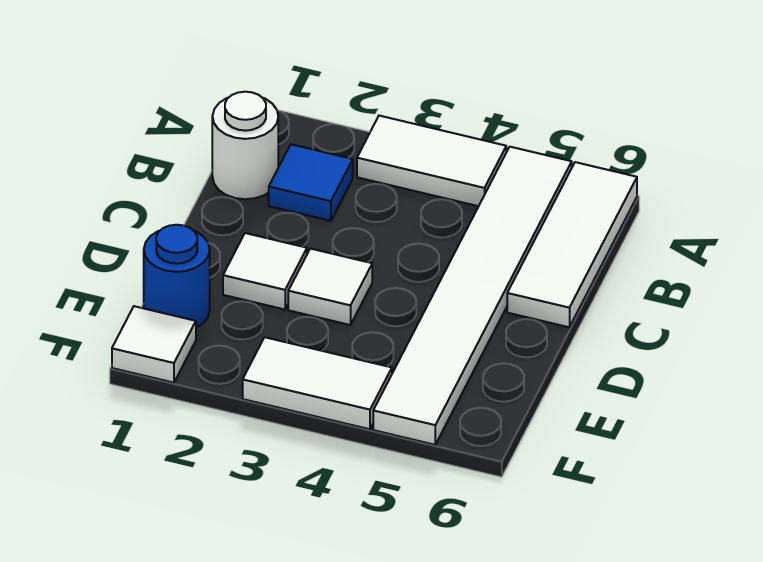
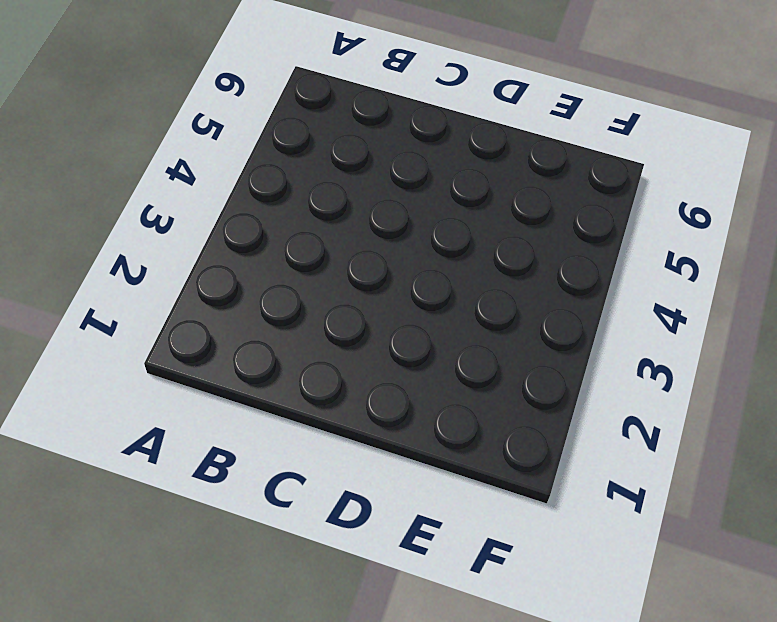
none -> white tile A3:A4 level 1
none -> white tile A5:F5 level 1

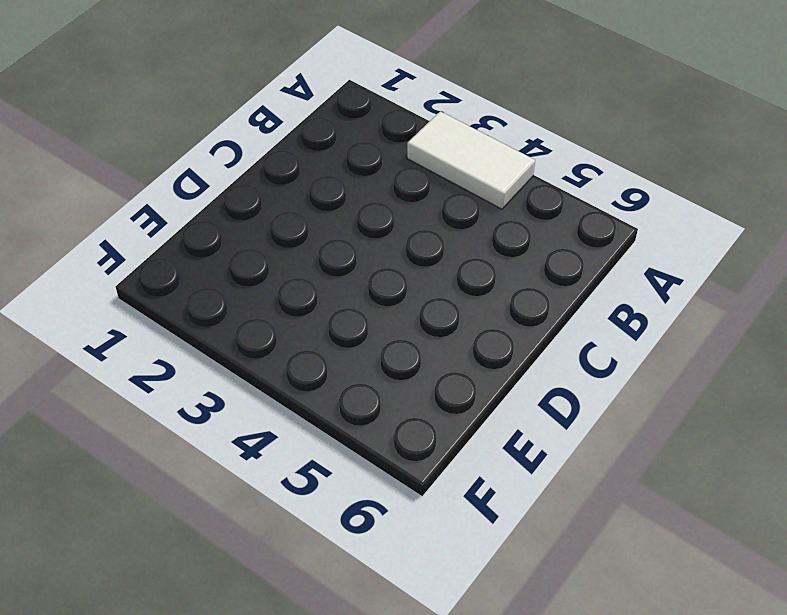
none -> white tile A5:F5 level 1
none -> white tile A6:C6 level 1

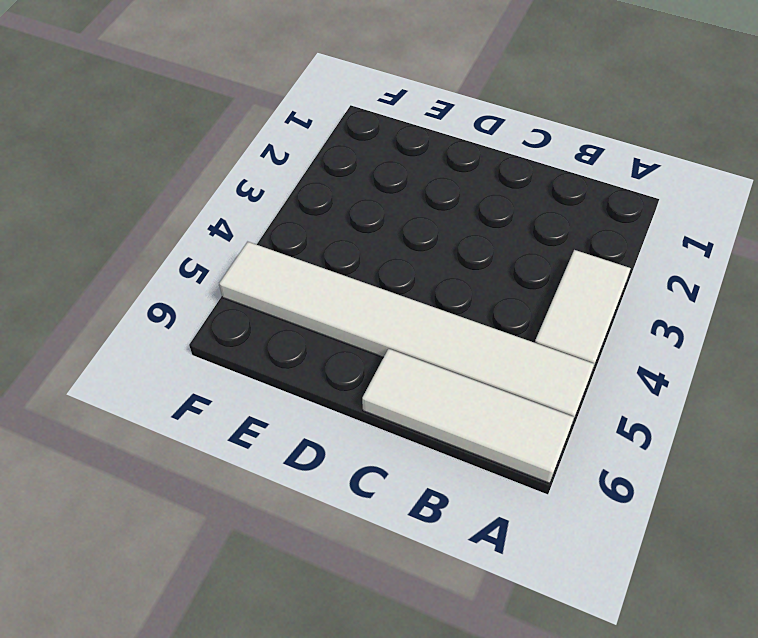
none -> white round brick B1 level 1
none -> blue tile B2 level 1

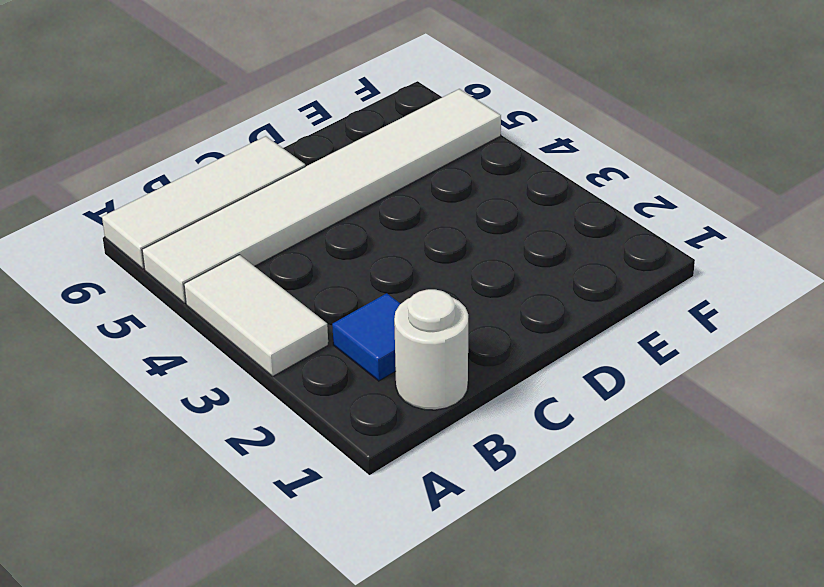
none -> white tile D2 level 1
none -> white tile D3 level 1

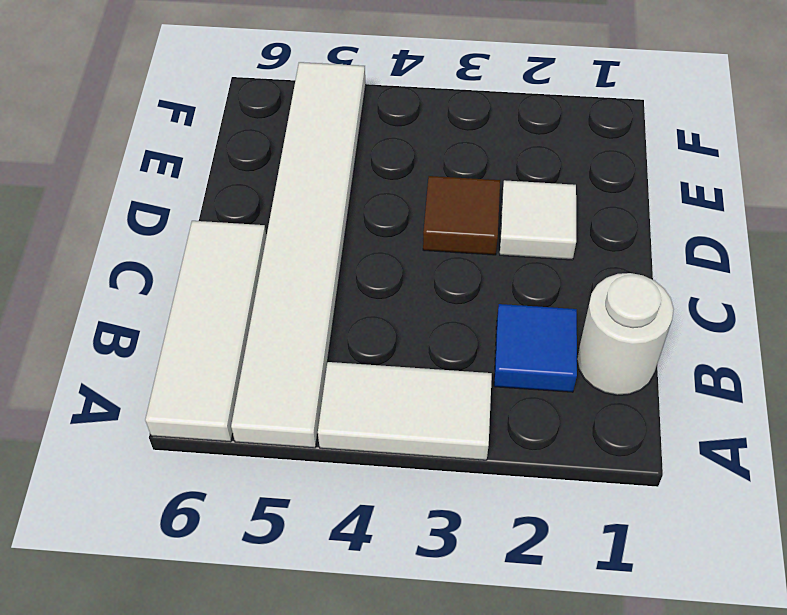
brown tile D3 level 1 -> white tile D3 level 1
none -> blue round brick E1 level 1
none -> white tile F1 level 1

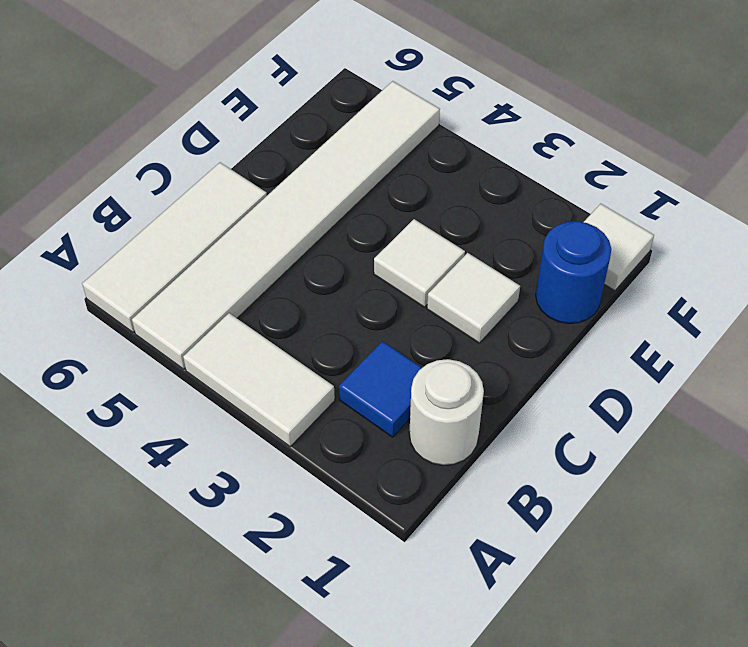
none -> white tile F3:F4 level 1

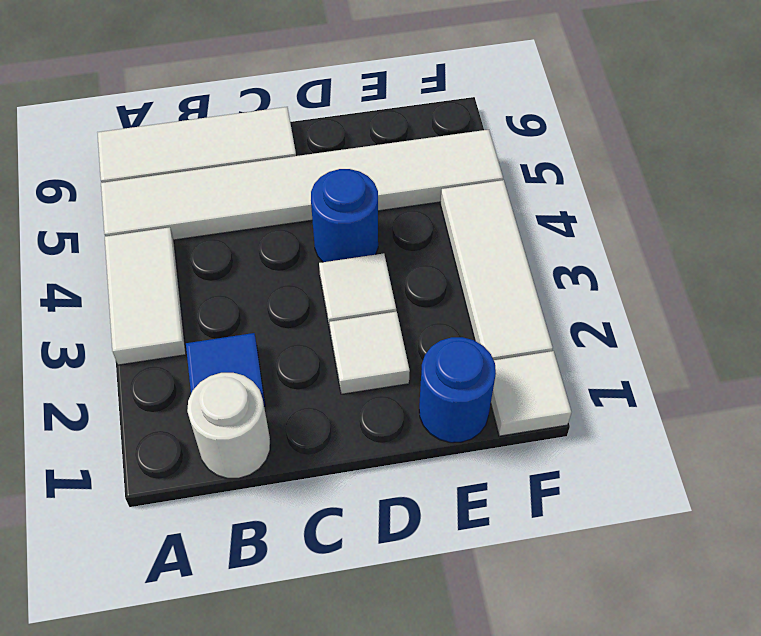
blue round brick D4 level 1 -> none
white tile F2:F4 level 1 -> white tile F3:F4 level 1

